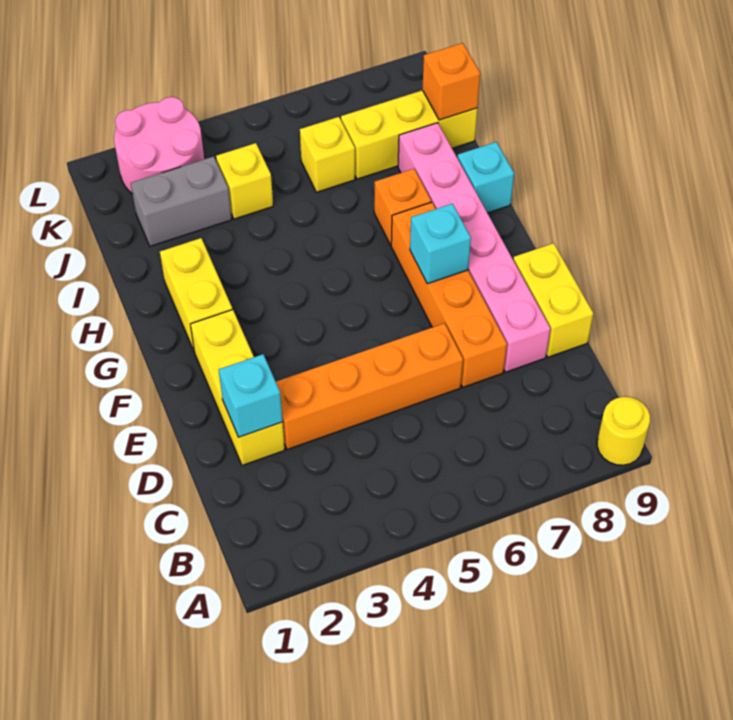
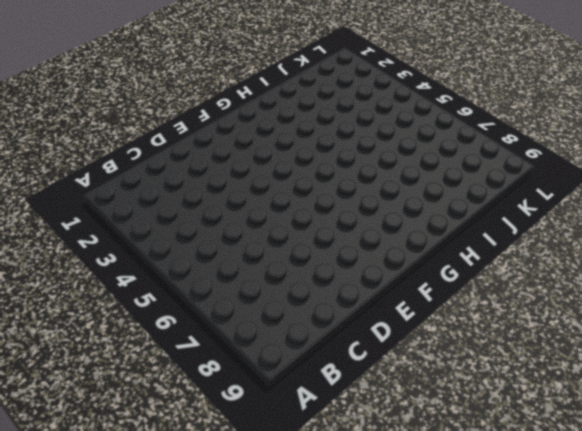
none -> yellow round brick A9 level 1
none -> yellow brick D2:F2 level 1
none -> orange brick D3:D6 level 1

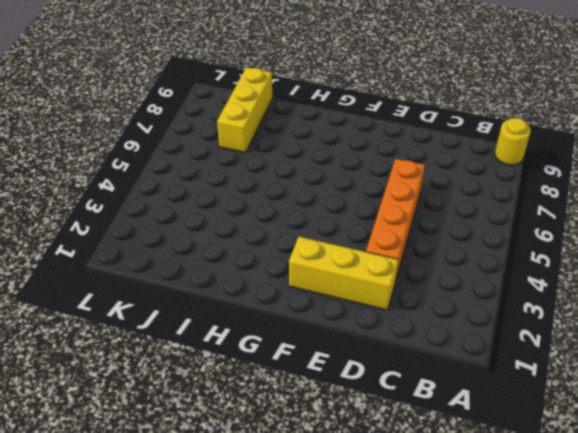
none -> orange brick D7:G7 level 1
none -> pink brick D8:I8 level 1
none -> yellow brick D9:E9 level 1

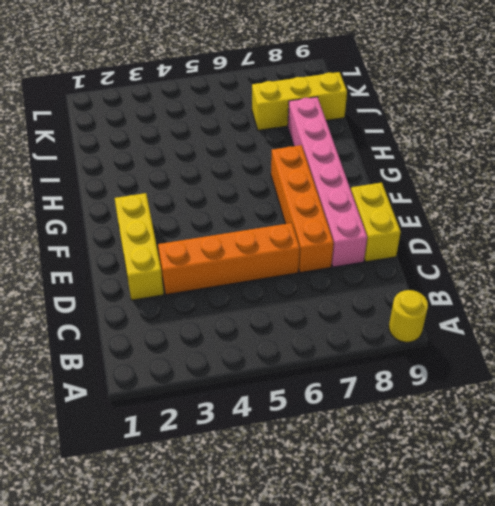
none -> yellow brick G2:H2 level 1
none -> orange brick H7 level 1
none -> cyan brick H9 level 1

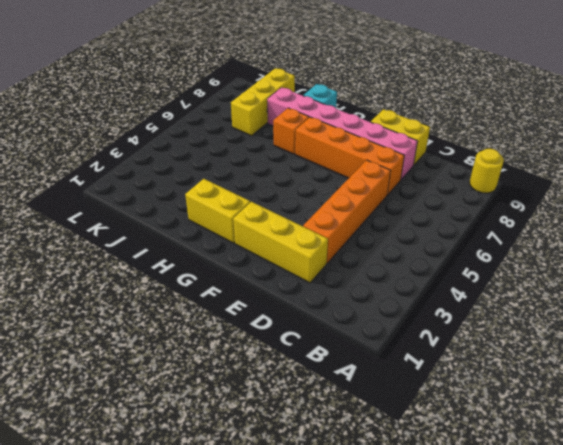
none -> grey brick J2:J3 level 1
none -> yellow brick J4 level 1
none -> yellow brick J6 level 1

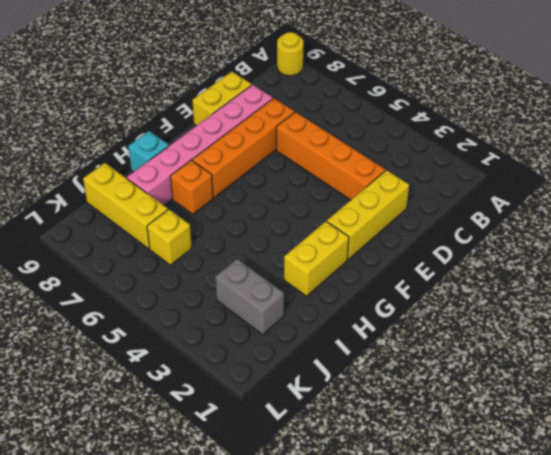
none -> yellow brick J4 level 1
none -> pink round brick K2:L3 level 1
none -> cyan brick D2 level 2

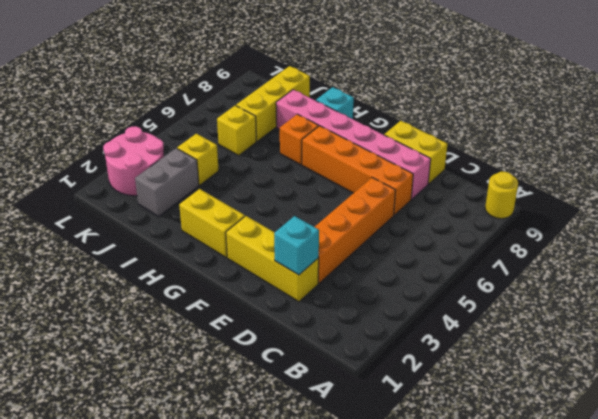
none -> cyan brick F7 level 2
none -> orange brick J9 level 2

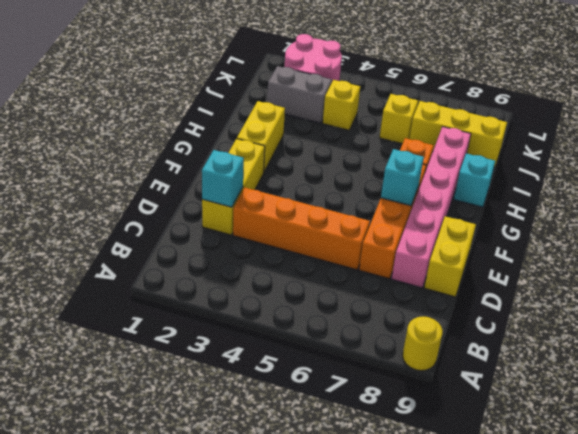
none -> orange brick J9 level 2

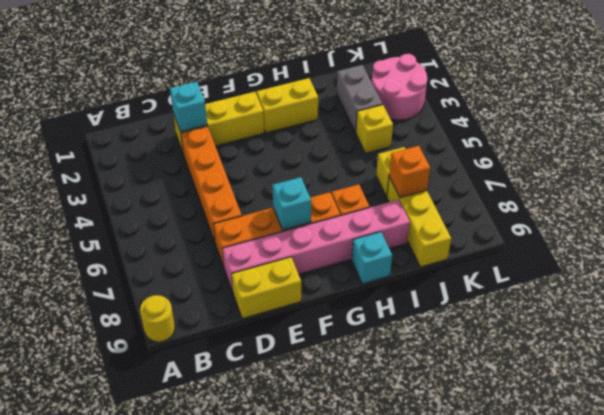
orange brick J7 level 2 -> orange brick J9 level 2

